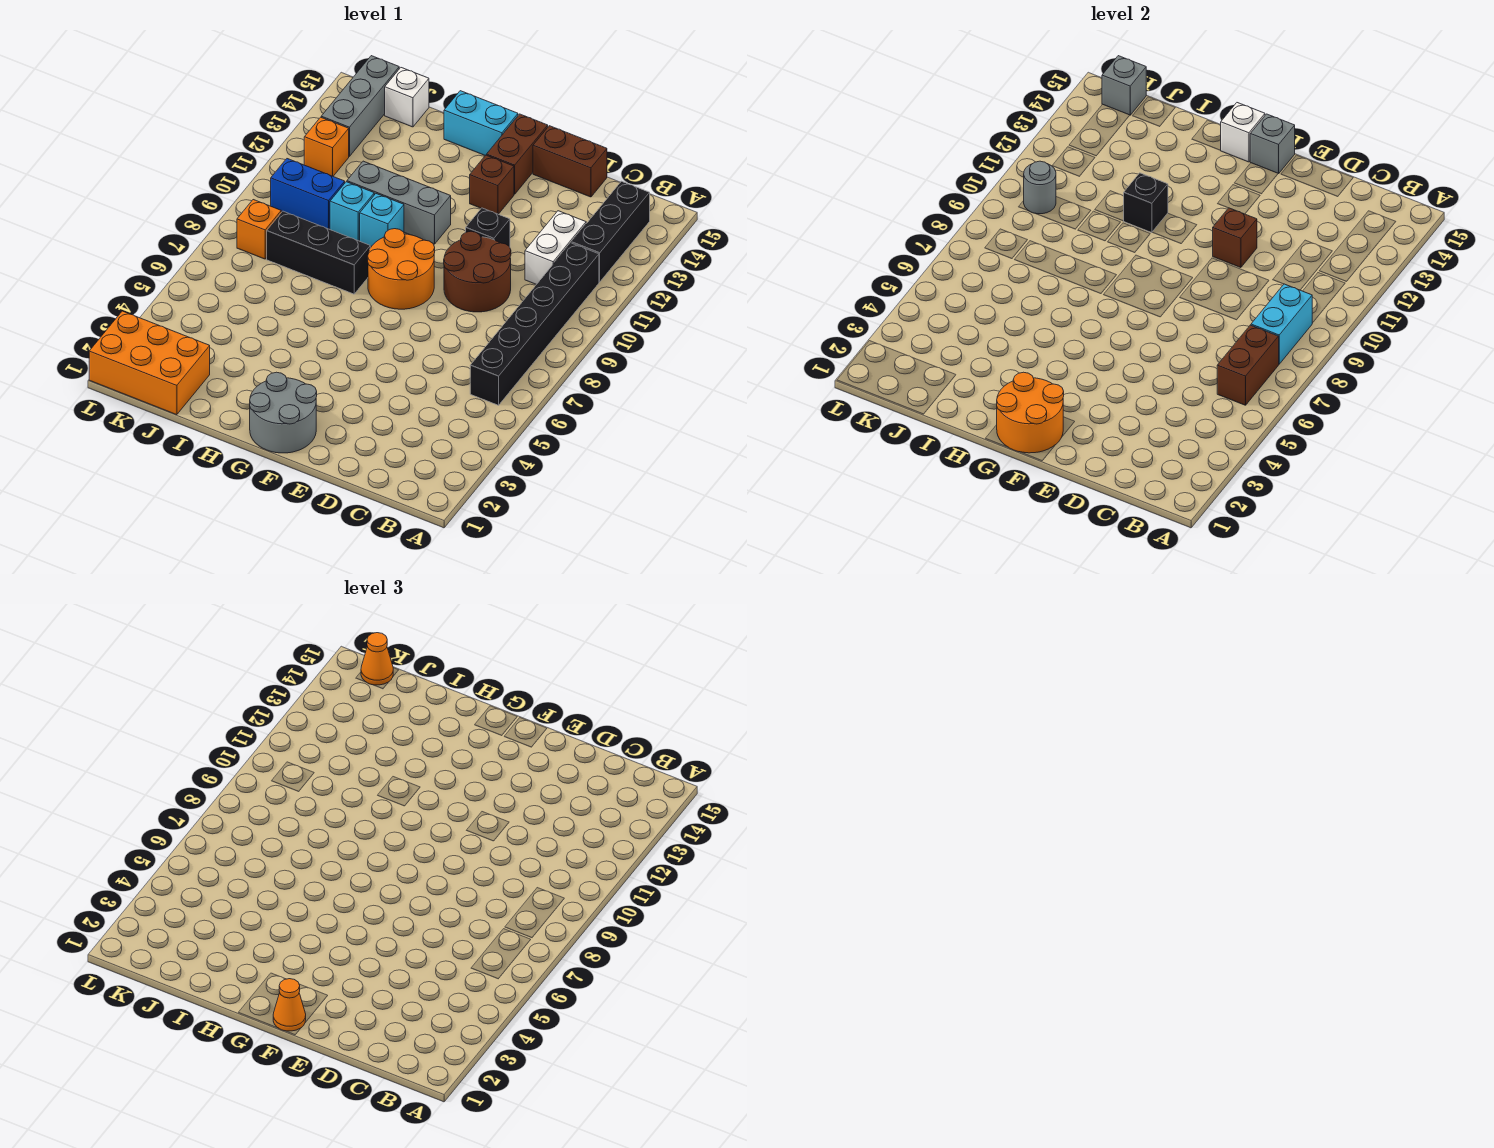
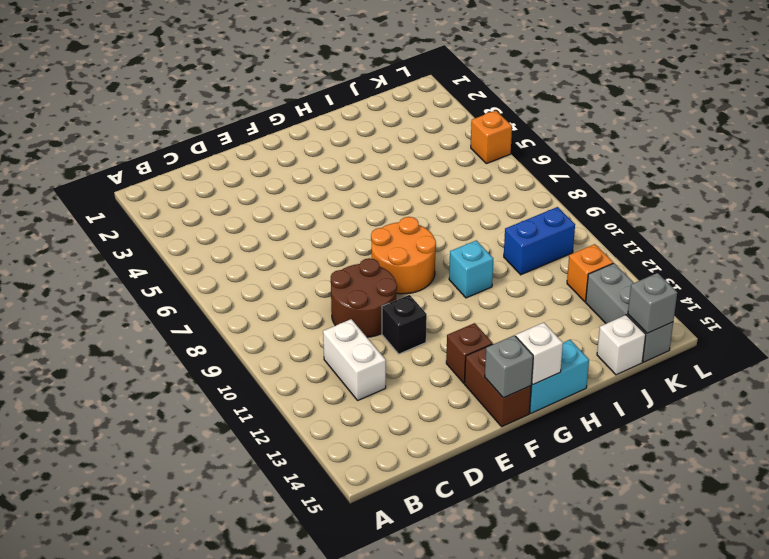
orange brick L5 level 1 -> orange brick K8 level 1
none -> black brick B6:B11 level 1
none -> black brick B12:B14 level 1
none -> brown brick D15:E15 level 1
none -> grey round brick F1:G2 level 1

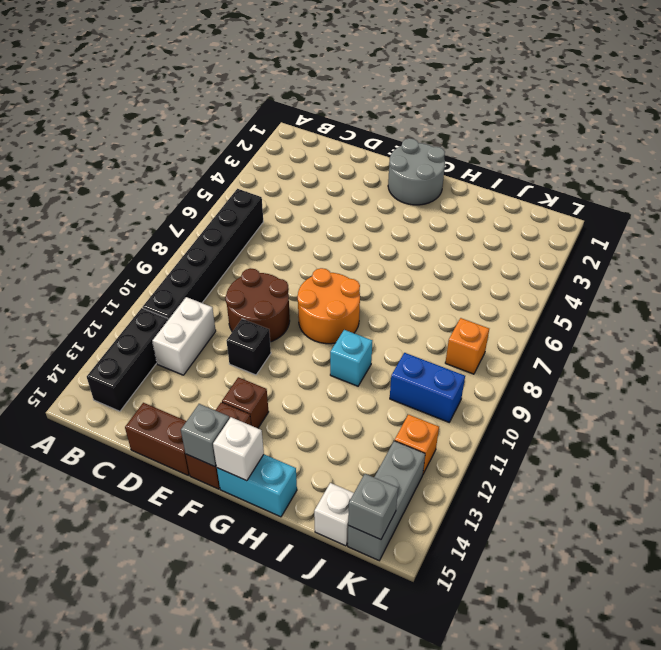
none -> grey brick G11:I11 level 1
none -> black brick H8:J8 level 1
none -> cyan brick I10 level 1
none -> orange brick J1:L2 level 1

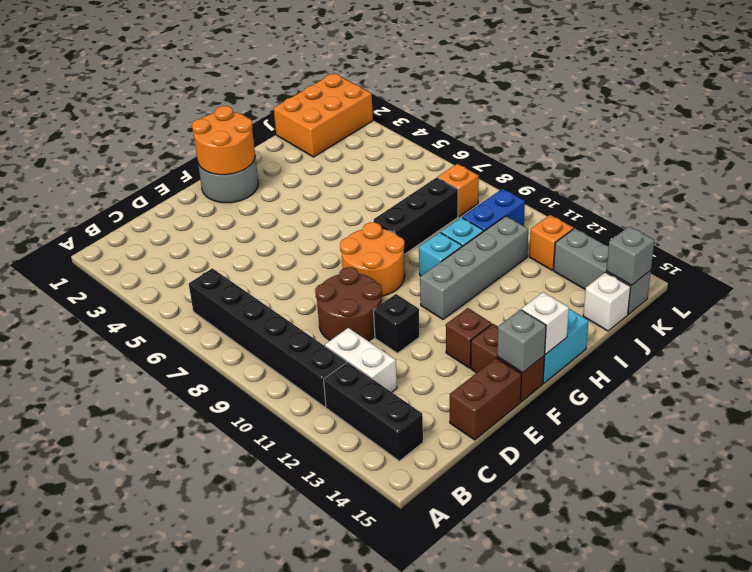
grey brick G11:J11 level 1 -> grey brick G11:I11 level 1
none -> brown brick B6:B7 level 2
none -> cyan brick B8:B9 level 2
none -> brown brick E11 level 2
none -> black brick H11 level 2

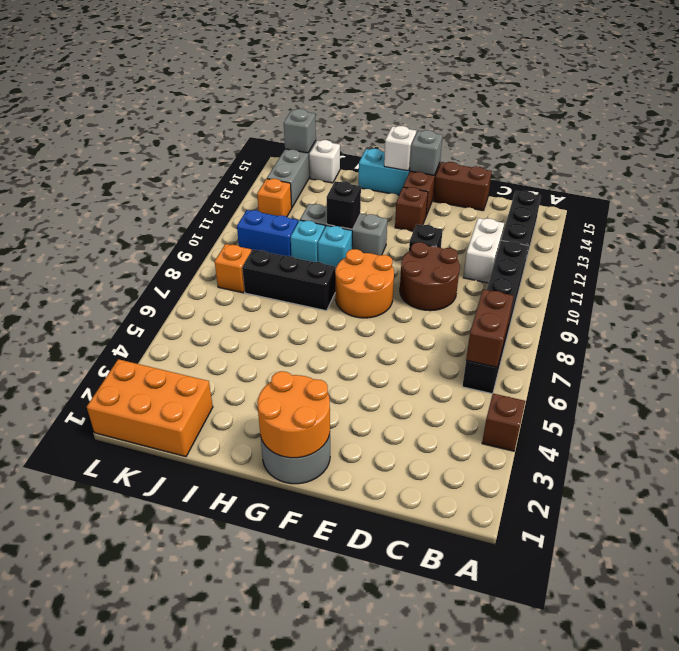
brown brick A4 level 1 -> brown brick E11 level 2
none -> cyan brick B8:B9 level 2
none -> grey round brick K10 level 2
none -> orange cone F1 level 3
none -> orange cone K15 level 3

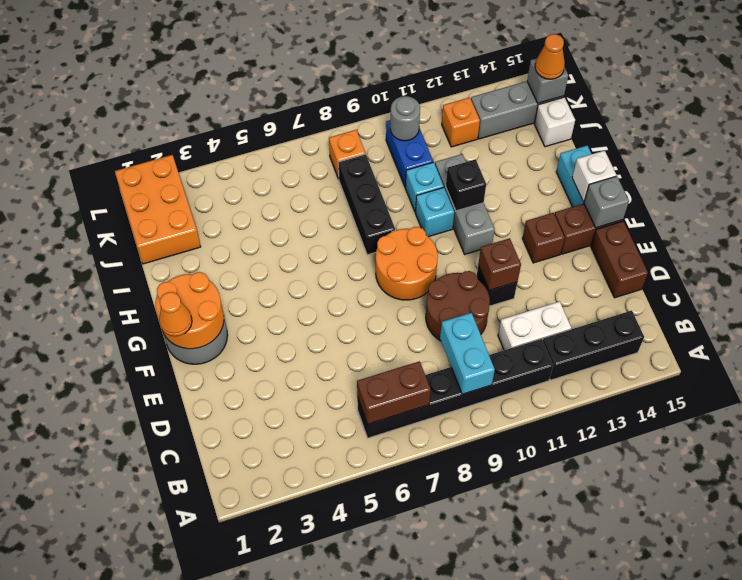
cyan brick B9:C9 level 2 -> cyan brick B8:B9 level 2

